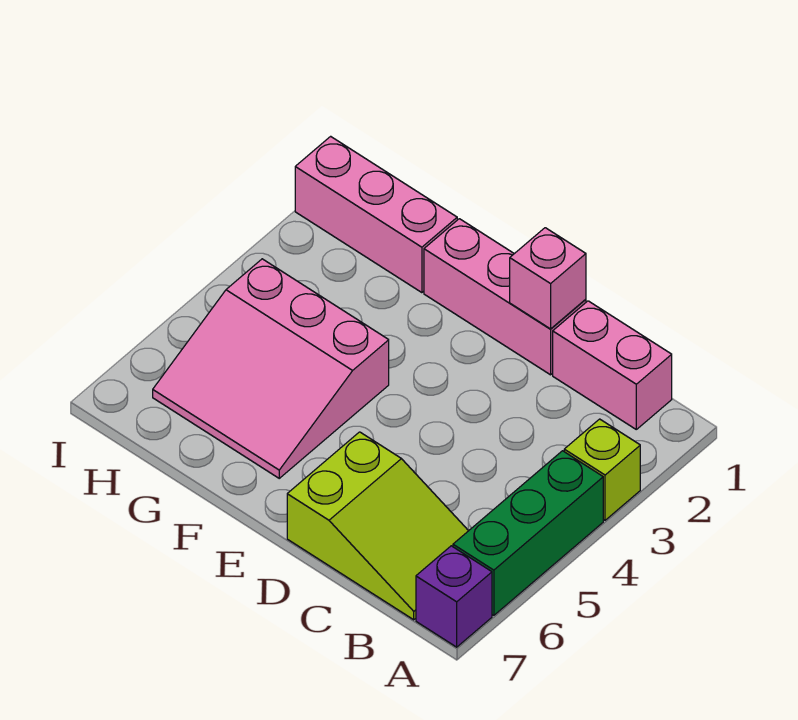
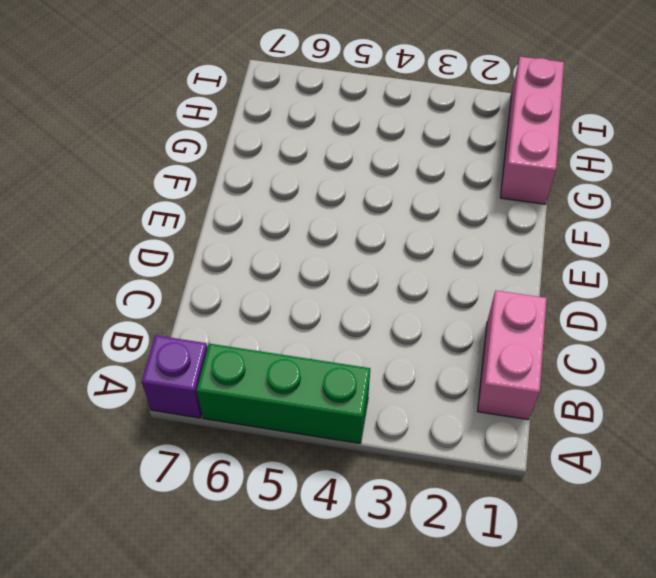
none -> lime brick A3 level 1
none -> lime slope B6:D7 level 1 top D

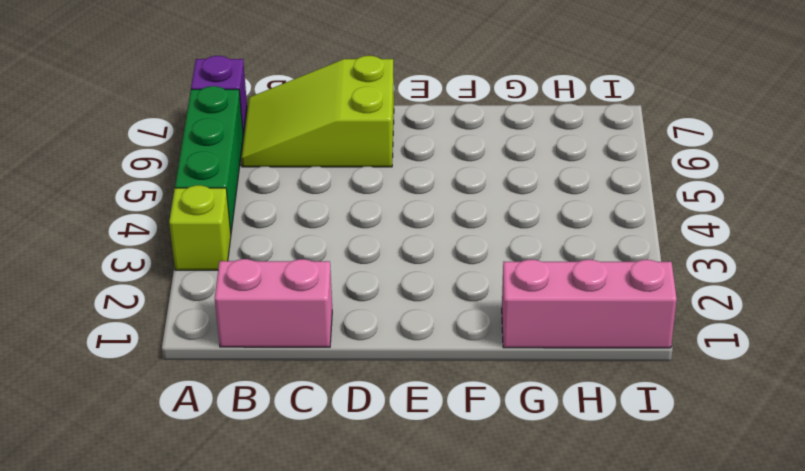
none -> pink brick D1:F1 level 1
none -> pink slope F4:H6 level 1 top 4

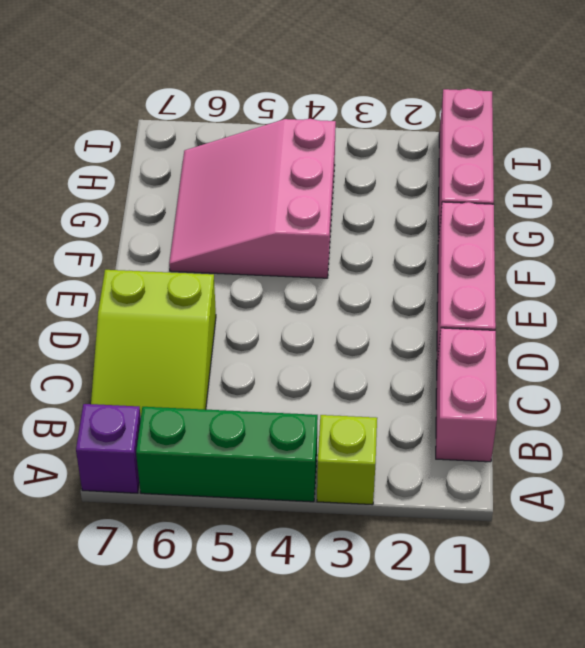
none -> pink brick D1 level 2

